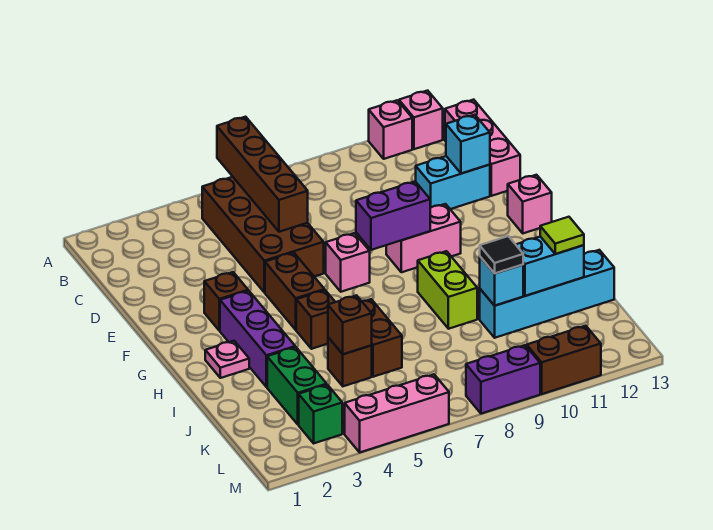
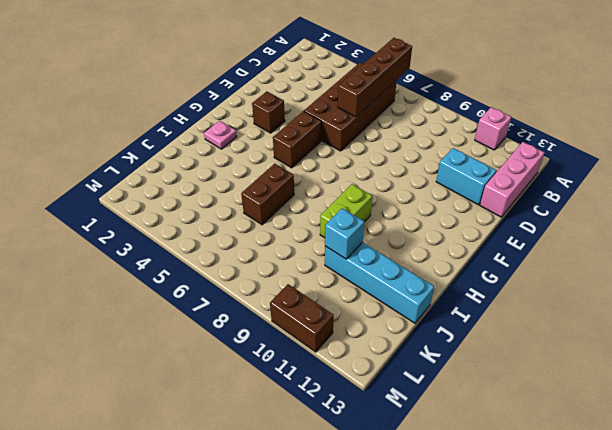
none -> pink brick A12 level 1
none -> pink brick F7 level 1
none -> pink brick F9:F10 level 1
none -> pink brick F13 level 1

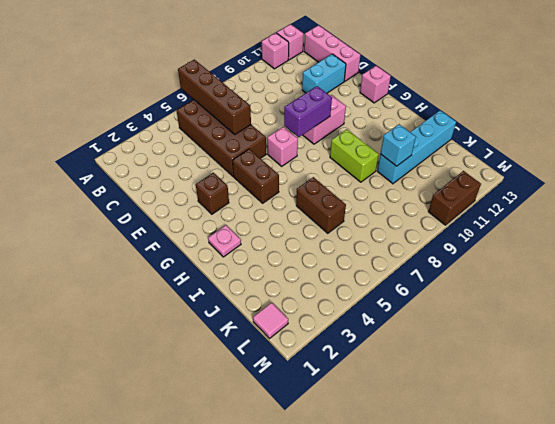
pink tile L1 level 1 -> none
none -> purple brick G3:I3 level 1
none -> brown brick H5 level 1
none -> green brick J3:K3 level 1
none -> brown brick J5 level 1

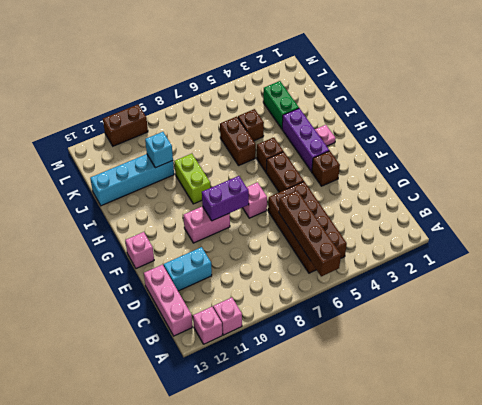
none -> green brick L3 level 1
none -> pink brick M4:M6 level 1
none -> purple brick M8:M9 level 1
none -> cyan brick D12 level 2

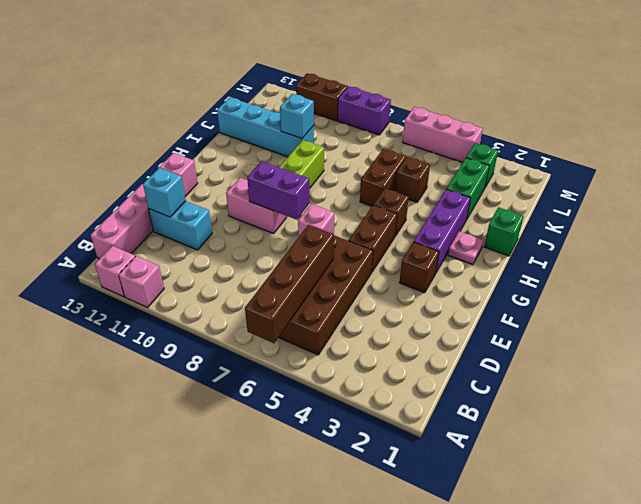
green brick I1 level 1 -> none
none -> brown brick J5 level 2
none -> cyan brick J11:J12 level 2
none -> black tile J10 level 3
none -> lime tile J12 level 3

